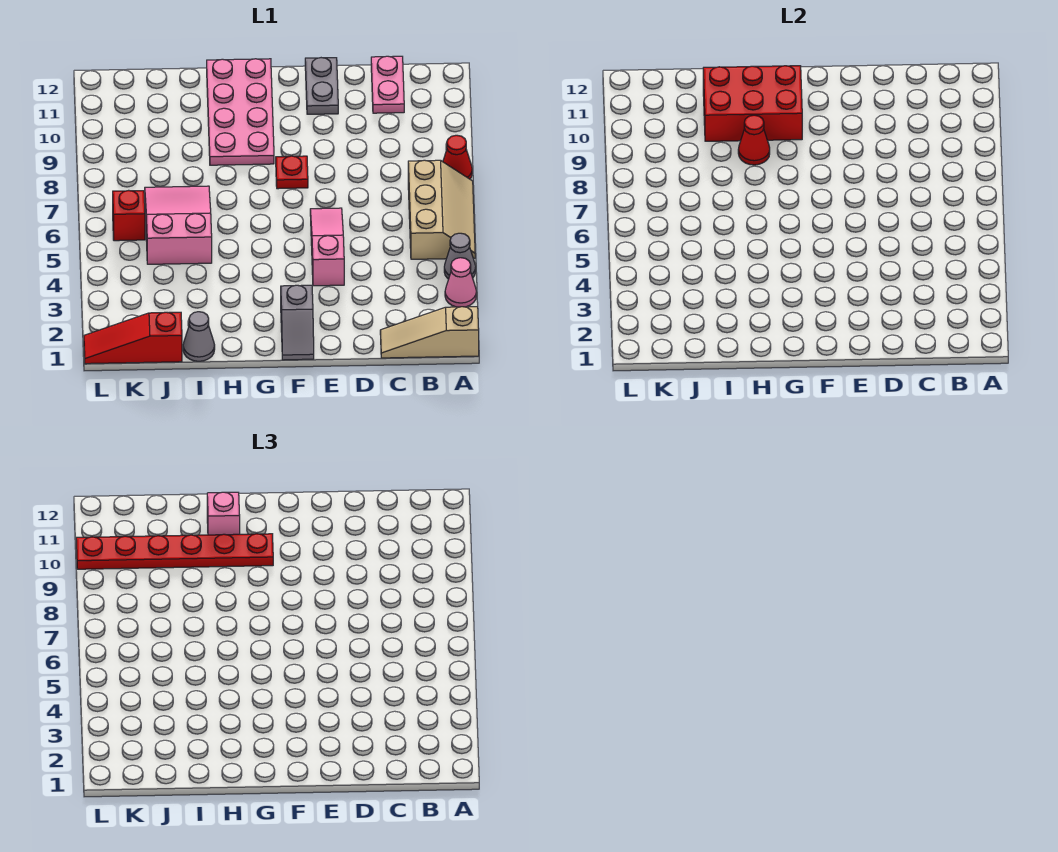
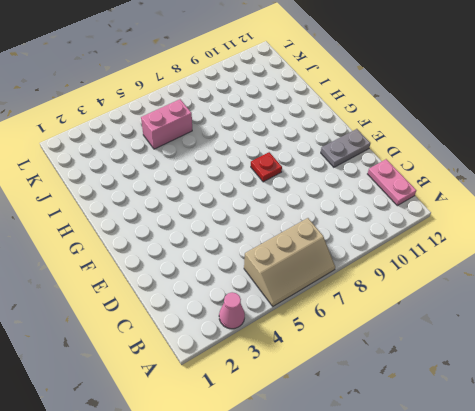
pink plate B12:C12 level 1 -> pink plate C11:C12 level 1
pink brick J5:J6 level 1 -> pink slope I5:J7 level 1 top 5
none -> tan slope A1:C1 level 1 top A
none -> grey cone A4 level 1
none -> red cone A8 level 1

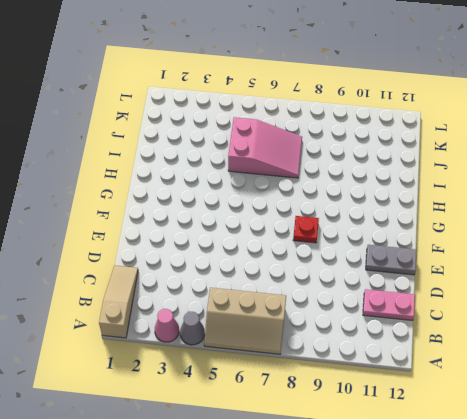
none -> red cone A8 level 1
none -> pink slope E4:E6 level 1 top 4
none -> grey slope F1:F2 level 1 top 2

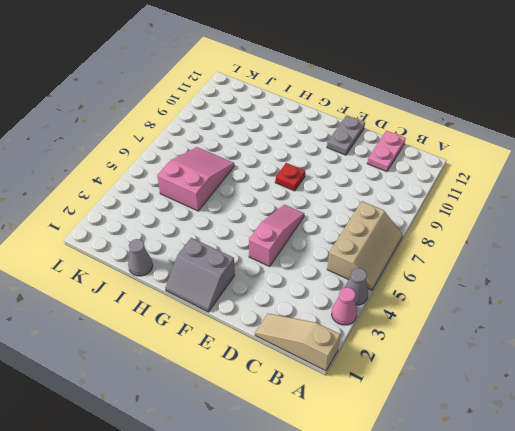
grey slope F1:G2 level 1 top 2 -> grey slope F1:F2 level 1 top 2
none -> red cone A8 level 1
none -> pink plate G9:H12 level 1
none -> red slope J1:L1 level 1 top J

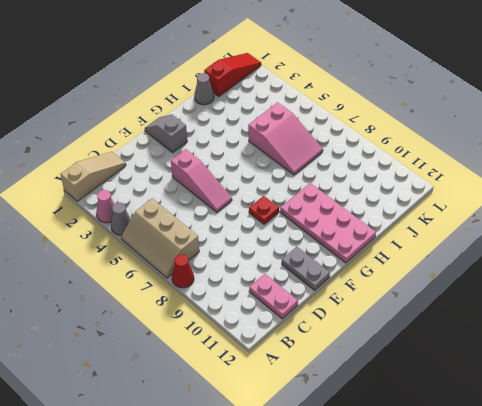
none -> red brick K6 level 1
none -> red brick G10:I11 level 2
none -> red cone H9 level 2

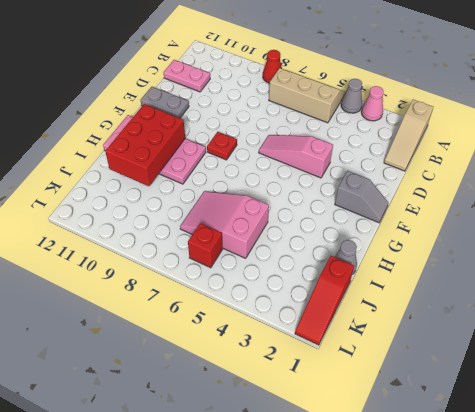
none -> red cone H9 level 2
none -> red plate G10:L10 level 3
none -> pink brick H11 level 3

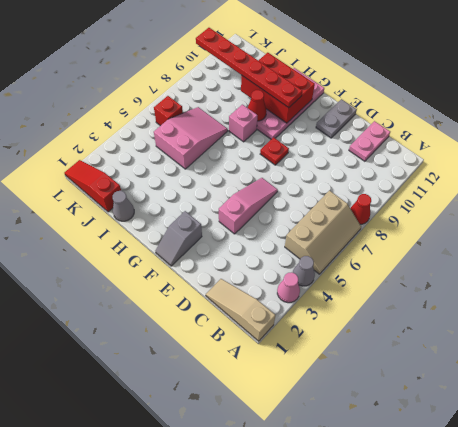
pink brick H8 level 1 -> pink brick H11 level 3

